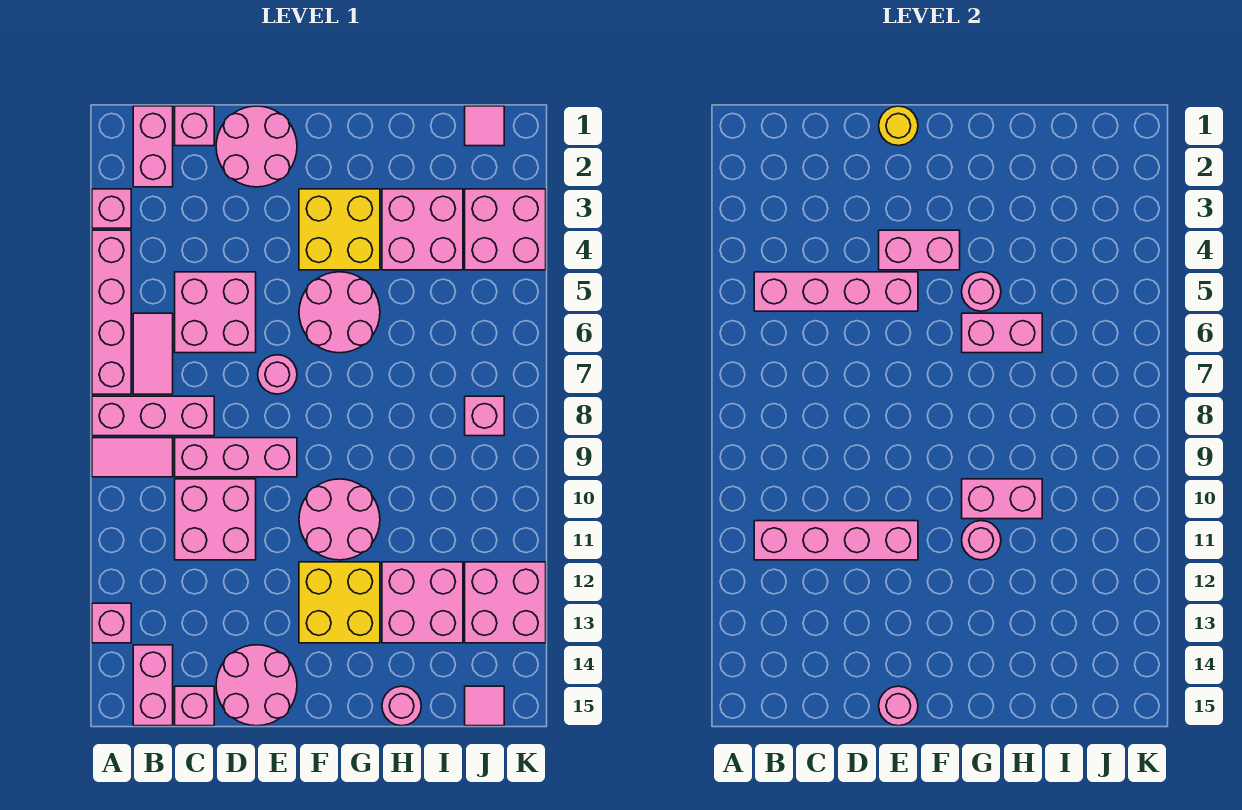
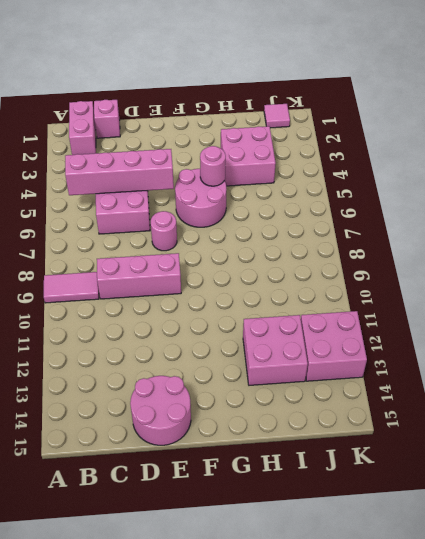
none -> pink brick A3 level 1
none -> pink brick A4:A7 level 1
none -> pink brick A8:C8 level 1
none -> pink brick A13 level 1

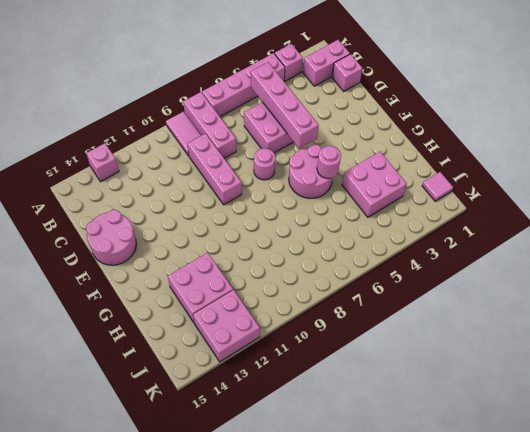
none -> pink tile B6:B7 level 1
none -> pink brick B14:B15 level 1
none -> pink brick C10:D11 level 1
none -> pink brick C15 level 1

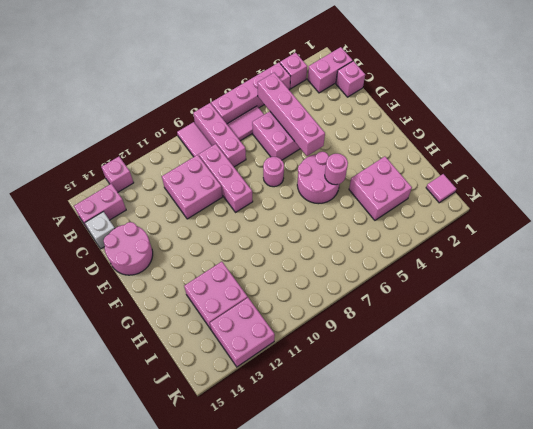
white brick C15 level 1 -> pink brick C15 level 1
none -> pink round brick D1:E2 level 1
none -> yellow brick F3:G4 level 1
none -> pink round brick F10:G11 level 1
none -> yellow brick F12:G13 level 1

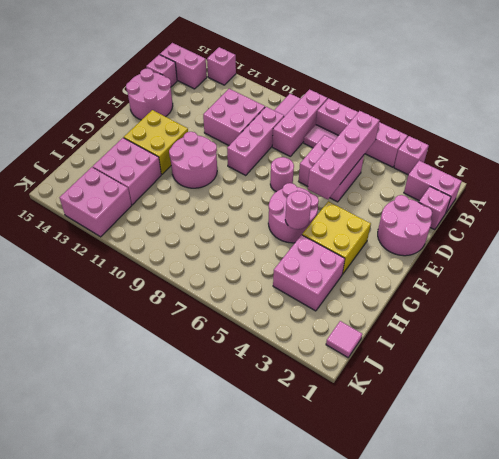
none -> pink round brick H15 level 1
none -> pink brick J3:K4 level 1
none -> pink brick J8 level 1
none -> pink tile J15 level 1

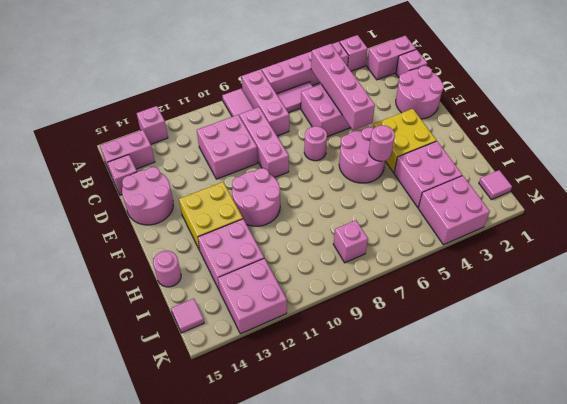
none -> pink brick B11:E11 level 2
none -> yellow round brick E1 level 2
none -> pink brick E4:F4 level 2
none -> pink round brick E15 level 2

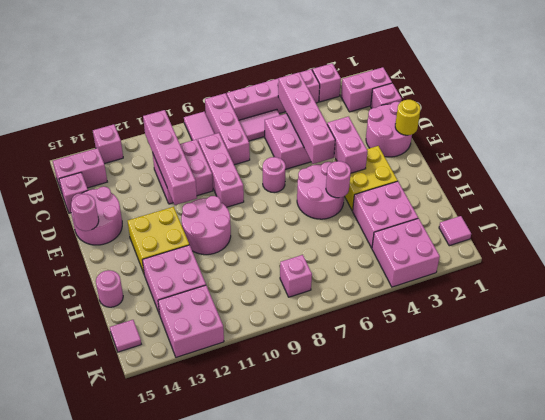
none -> pink brick G6:H6 level 2
none -> pink brick G10:H10 level 2
none -> pink round brick G11 level 2

